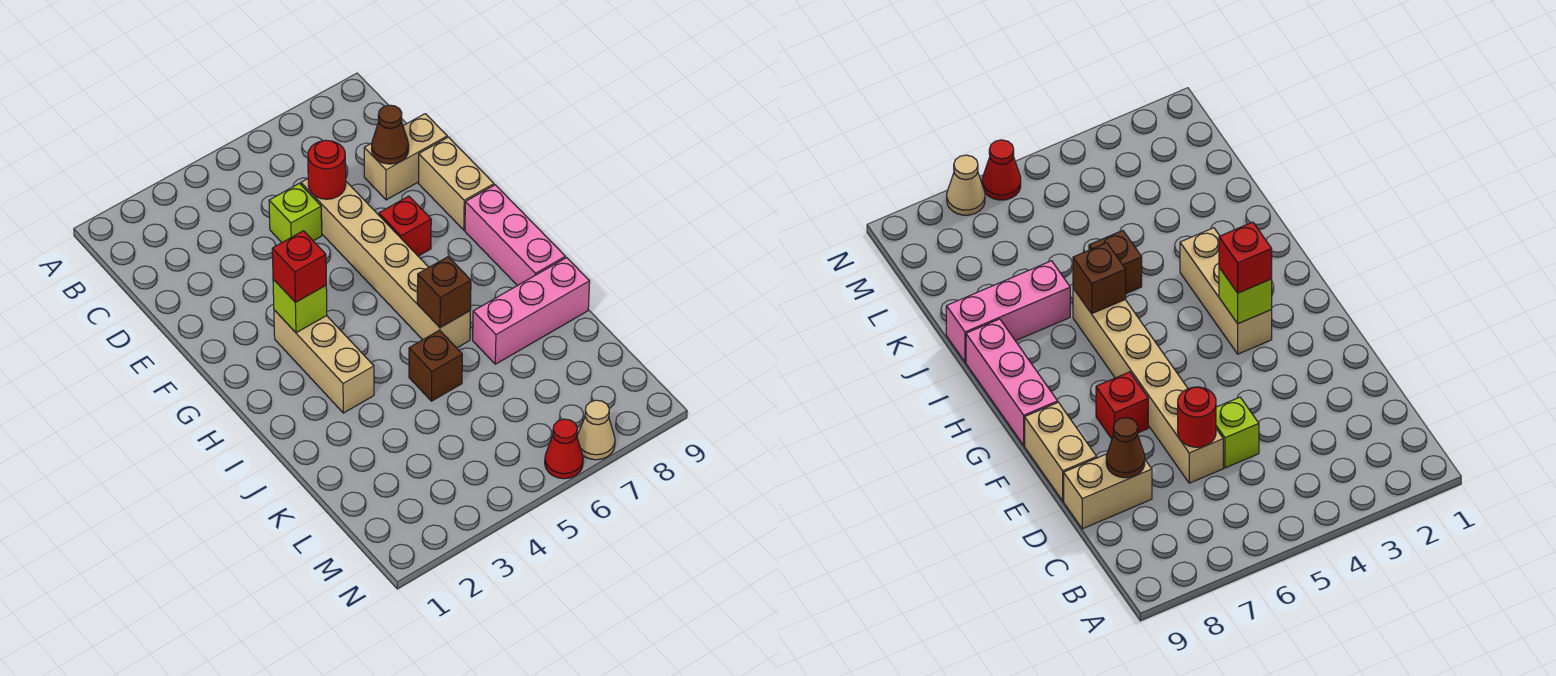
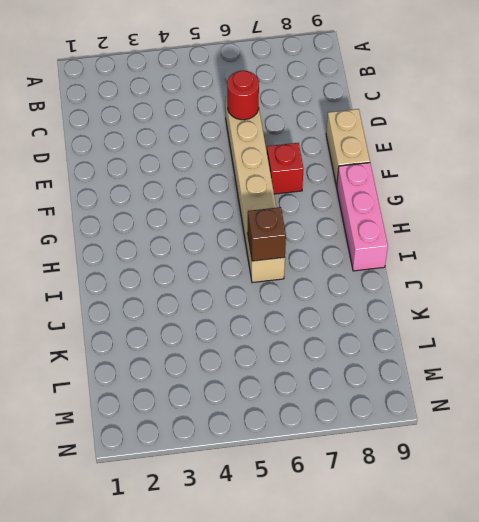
none -> lime brick D5 level 1
none -> tan brick D8:D9 level 1
none -> tan brick G3:I3 level 1

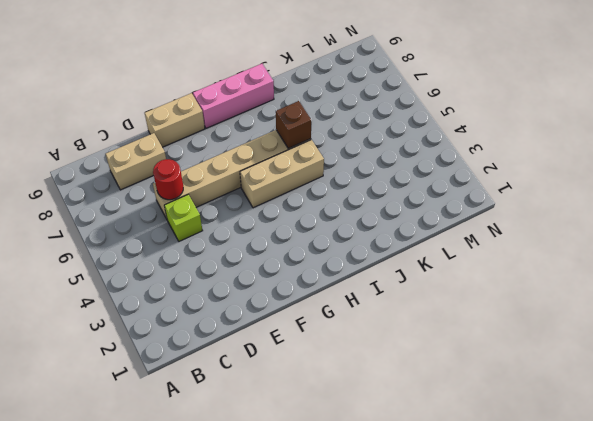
tan brick C8:D8 level 1 -> tan brick D8:D9 level 1
tan brick G5:I5 level 1 -> tan brick G3:I3 level 1
none -> red brick F7 level 1
none -> brown brick J5 level 1
none -> pink brick J7:J9 level 1

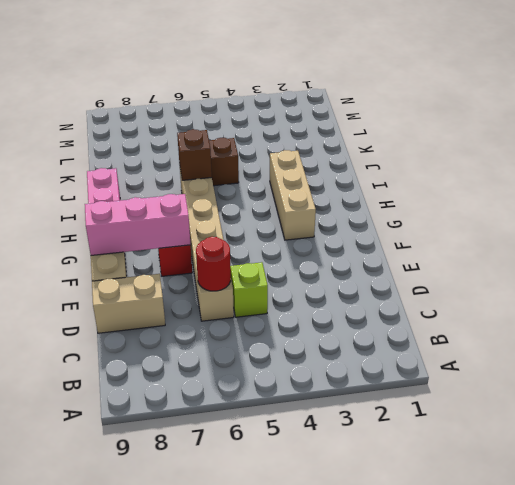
pink brick F7:F9 level 2 -> pink brick J7:J9 level 1
none -> red cone N6 level 1
none -> tan cone N7 level 1
none -> brown cone D8 level 2

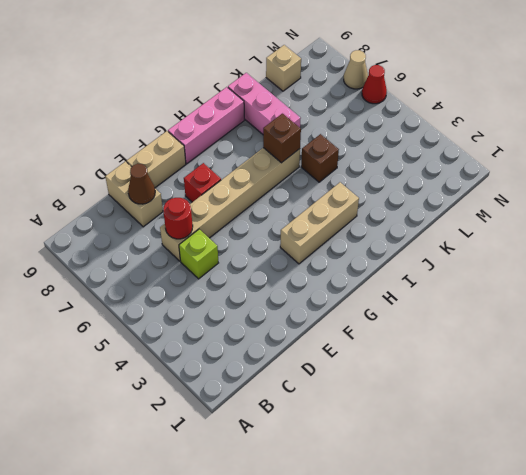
tan brick L9 level 1 -> none
none -> lime brick G3 level 2
none -> red brick G3 level 3

